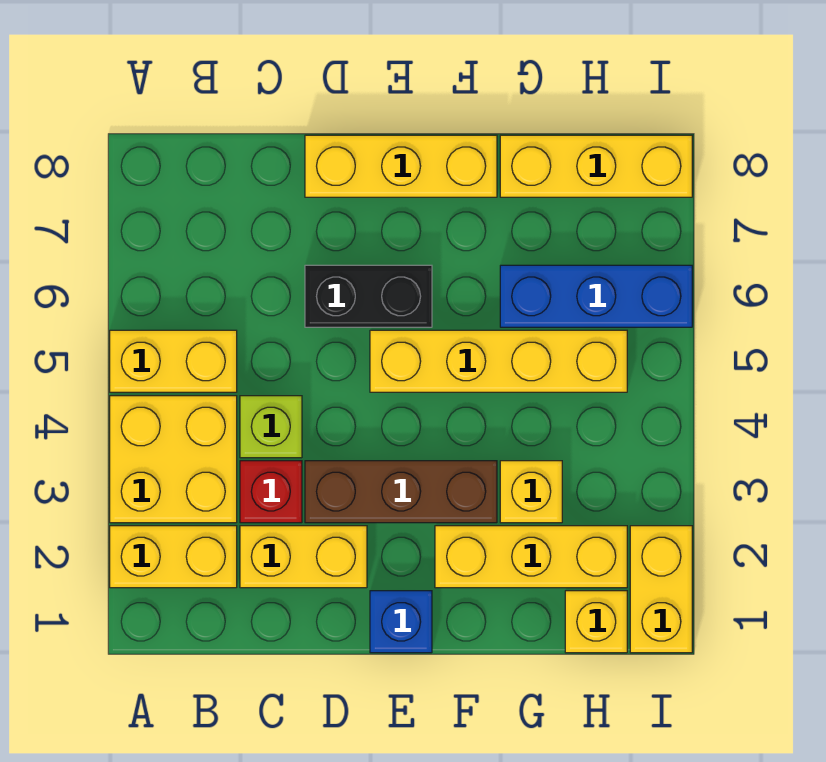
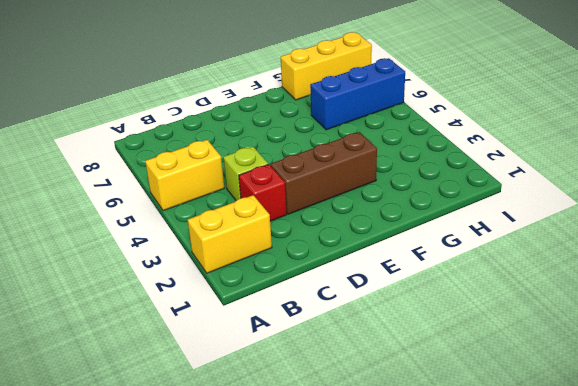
none -> yellow brick A3:B4 level 1
none -> yellow brick C2:D2 level 1
none -> black brick D6:E6 level 1

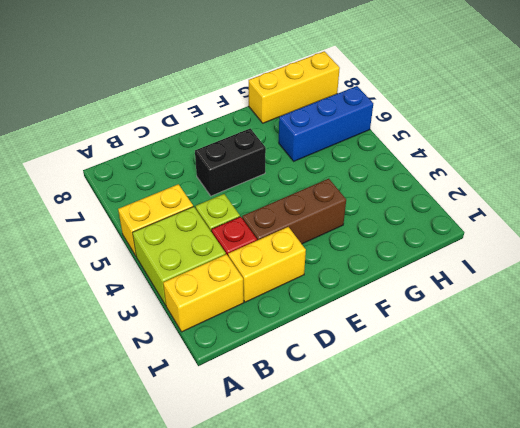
lime brick A3:B4 level 1 -> yellow brick A3:B4 level 1
none -> yellow brick D8:F8 level 1
none -> blue brick E1 level 1
none -> yellow brick E5:H5 level 1

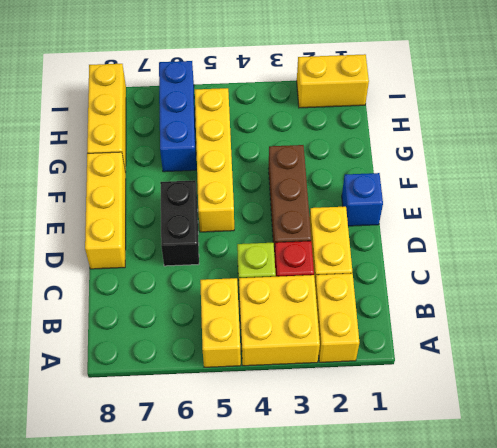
none -> yellow brick F2:H2 level 1
none -> yellow brick G3 level 1
none -> yellow brick H1 level 1

